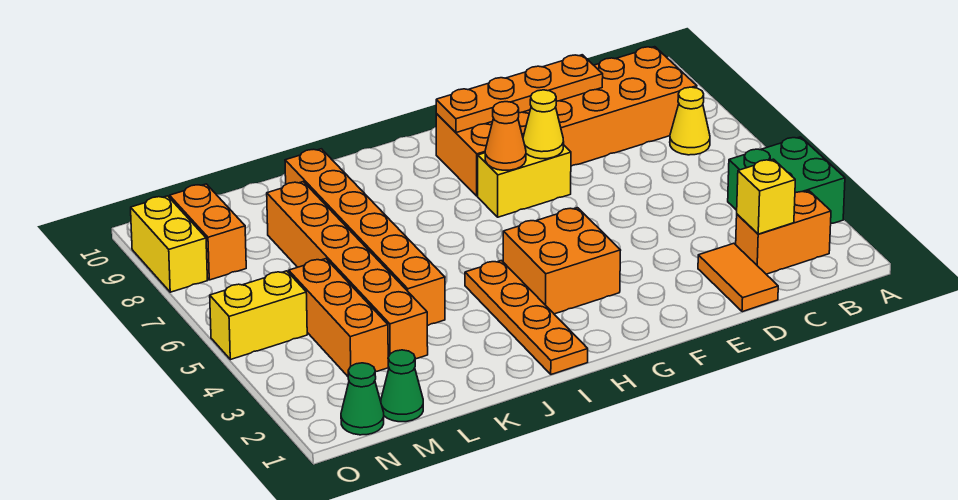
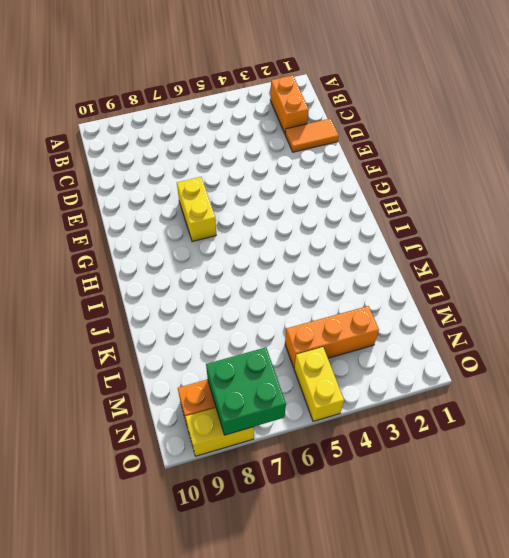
green brick N7:O8 level 2 -> green brick A3:B4 level 1
none -> yellow cone B7 level 1
none -> orange brick B8:G9 level 1
none -> orange brick G3:H4 level 1

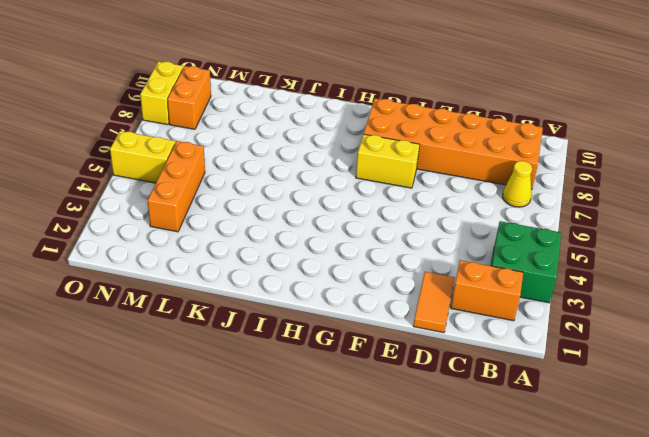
none -> orange brick G3:H4 level 1
none -> orange plate I1:I4 level 1
none -> orange brick K4:K9 level 1

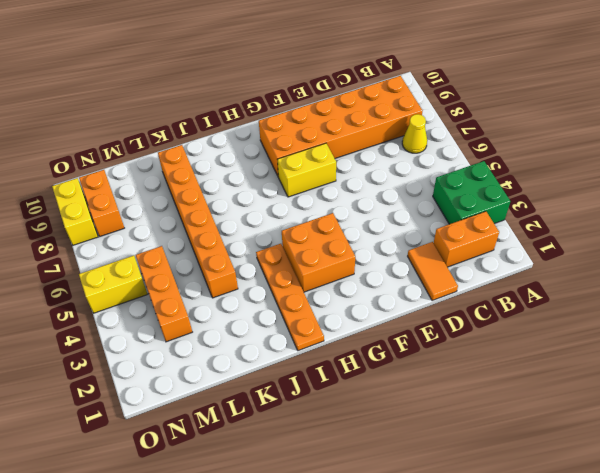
none -> orange brick L3:L8 level 1
none -> green cone M1 level 1
none -> green cone N1 level 1

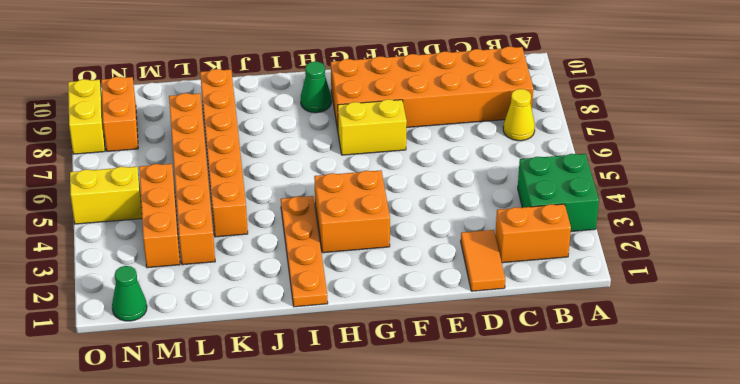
green cone H9 level 1 -> green cone M1 level 1
none -> yellow brick C2 level 2
none -> orange plate D9:G9 level 2
none -> yellow cone F7 level 2

